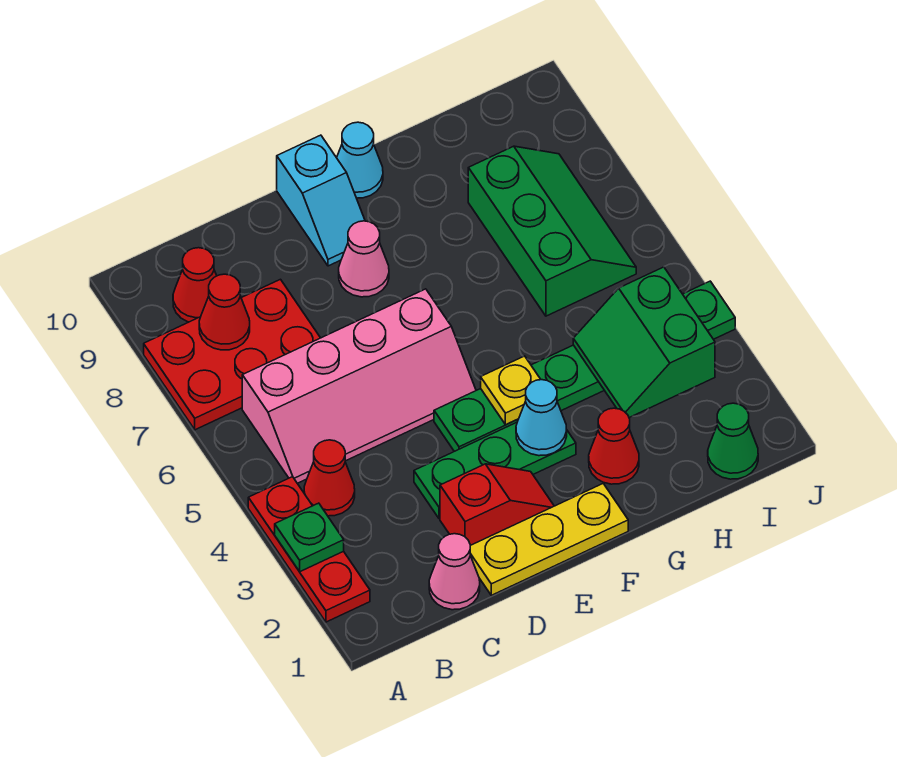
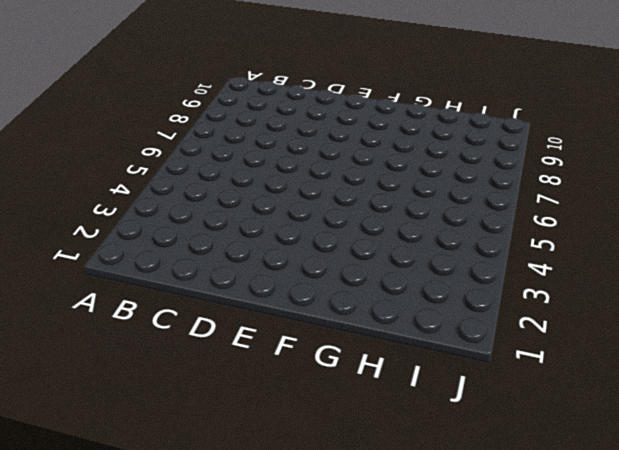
none -> red plate A2:A4 level 1
none -> red plate A7:C8 level 1
none -> red cone B4 level 1

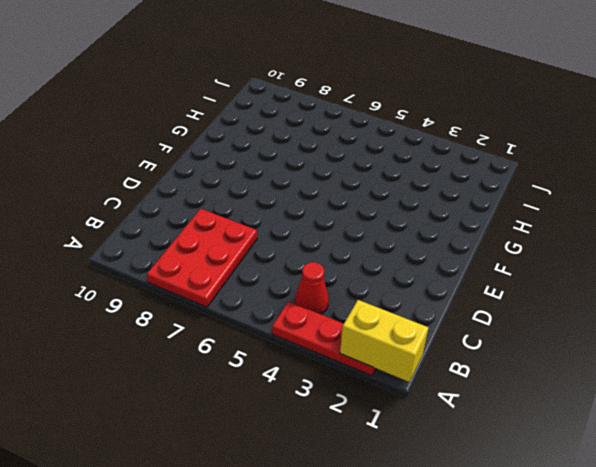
yellow brick A1:A2 level 2 -> none
none -> pink slope B5:E6 level 1 top 6
none -> red cone B9 level 1
none -> pink cone C1 level 1

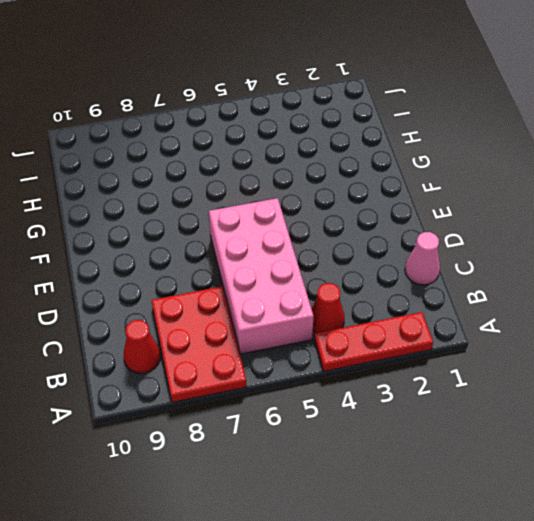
pink brick B5:E6 level 1 -> pink slope B5:E6 level 1 top 6
none -> yellow plate D1:F1 level 1
none -> red slope D2:E2 level 1 top D
none -> green plate D3:F3 level 1

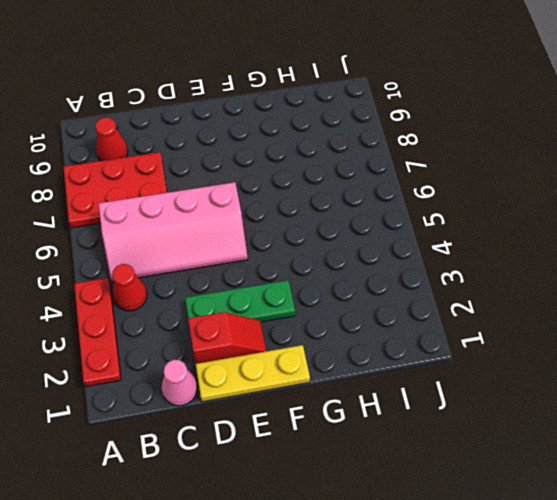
none -> green plate E4:J4 level 1
none -> pink cone E8 level 1
none -> cyan slope E9:E10 level 1 top 10

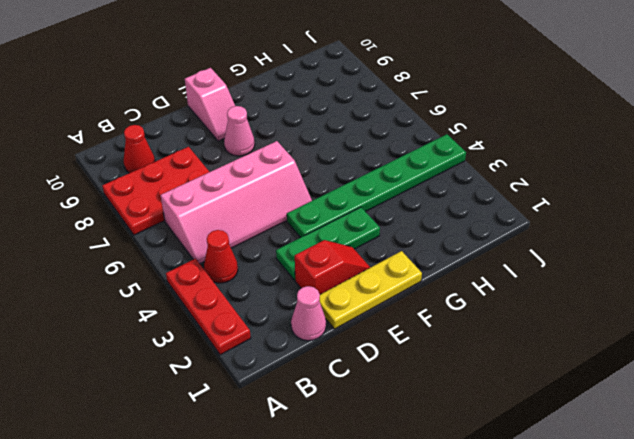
pink slope E9:E10 level 1 top 10 -> cyan slope E9:E10 level 1 top 10
none -> cyan cone F10 level 1
none -> red cone G2 level 1
none -> green slope H6:I8 level 1 top H

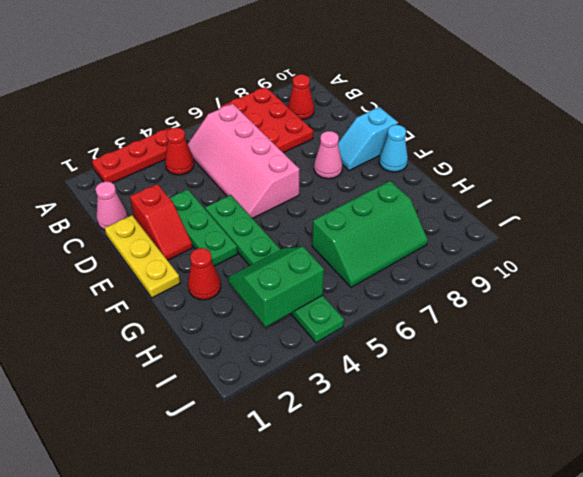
none -> green cone I1 level 1
none -> green plate A3 level 2
none -> red cone B8 level 2

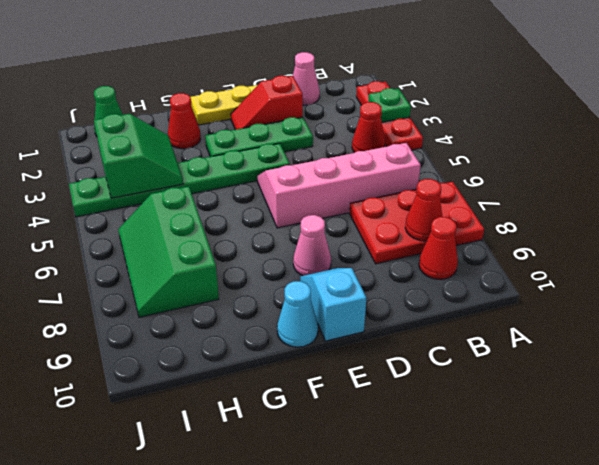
none -> cyan cone F3 level 2
none -> yellow plate F4 level 2

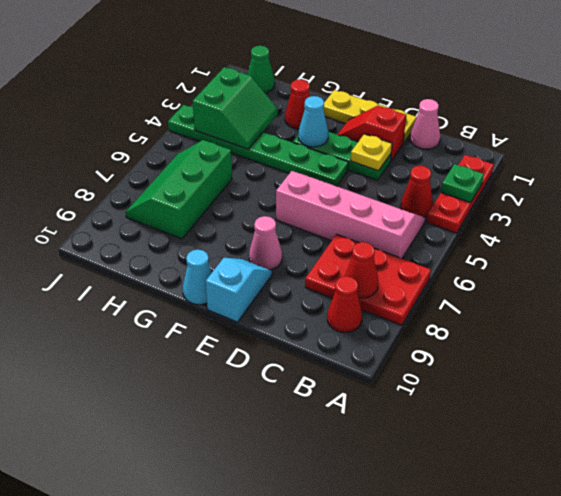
yellow plate D3 level 2 -> yellow plate F4 level 2

